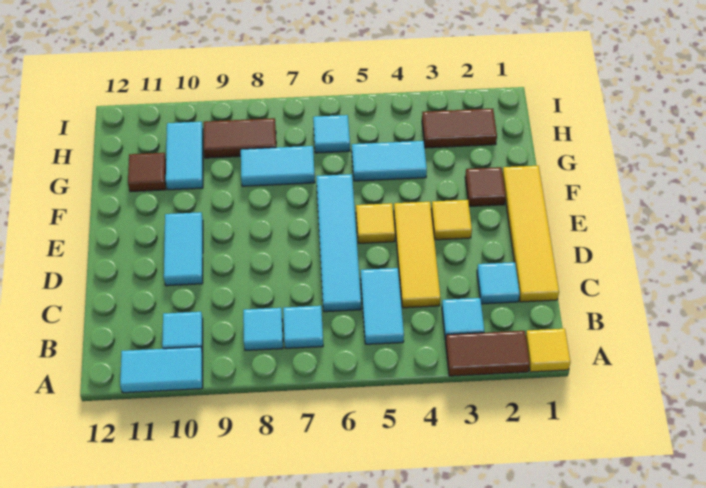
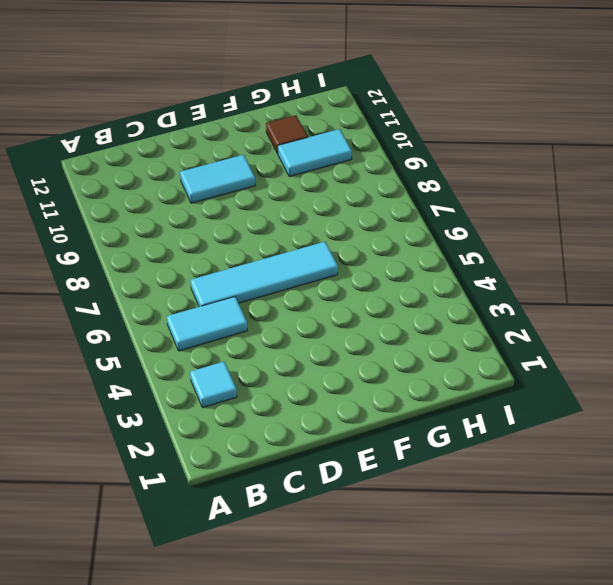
none -> yellow tile A1 level 1
none -> brown tile A2:A3 level 1
none -> cyan tile A10:A11 level 1

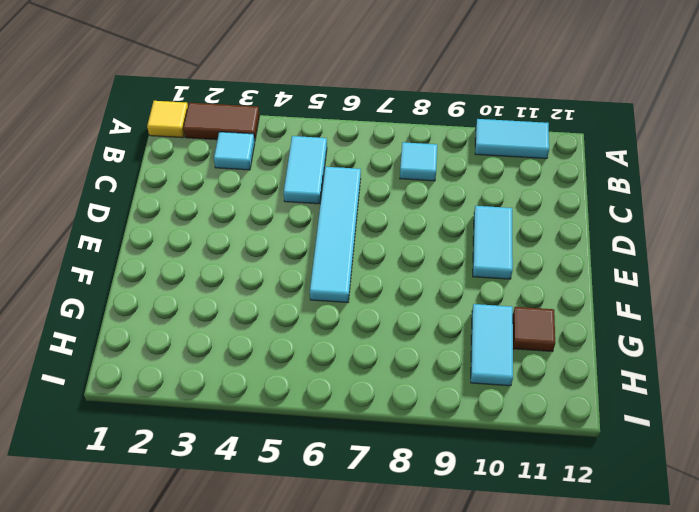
none -> cyan tile B7 level 1
none -> cyan tile B10 level 1
none -> yellow tile C1:F1 level 1

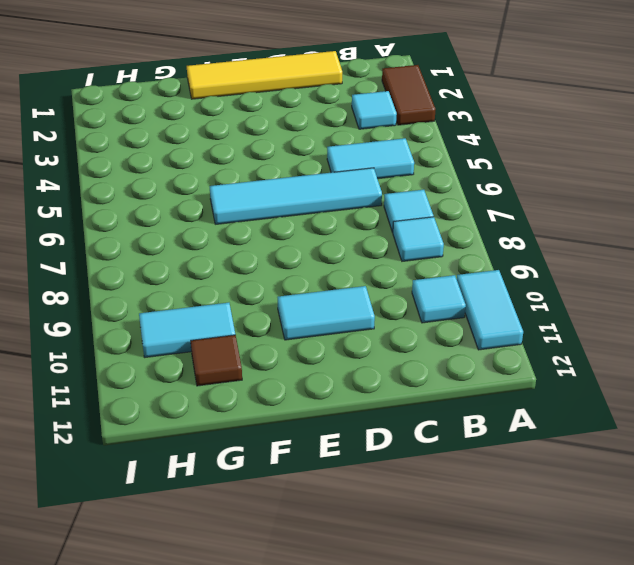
none -> yellow tile A1 level 1
none -> cyan tile C2 level 1
none -> yellow tile C4:E4 level 1

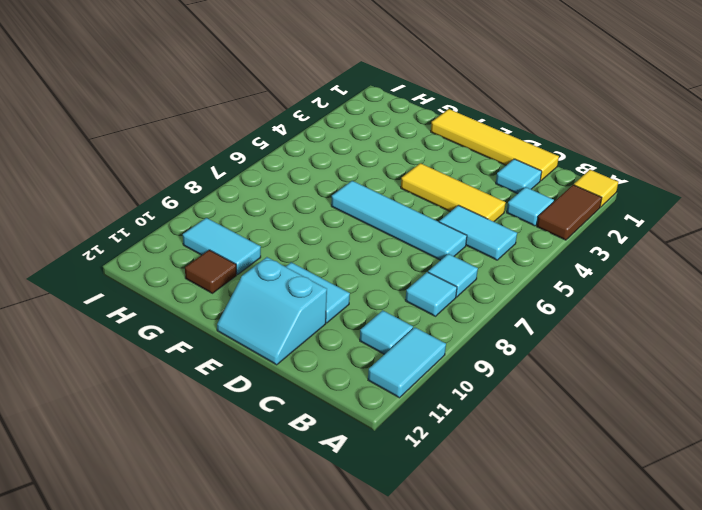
cyan slope D11:E12 level 1 top 11 -> none
none -> yellow tile E3 level 1
none -> yellow tile E5 level 1
none -> brown tile F2 level 1

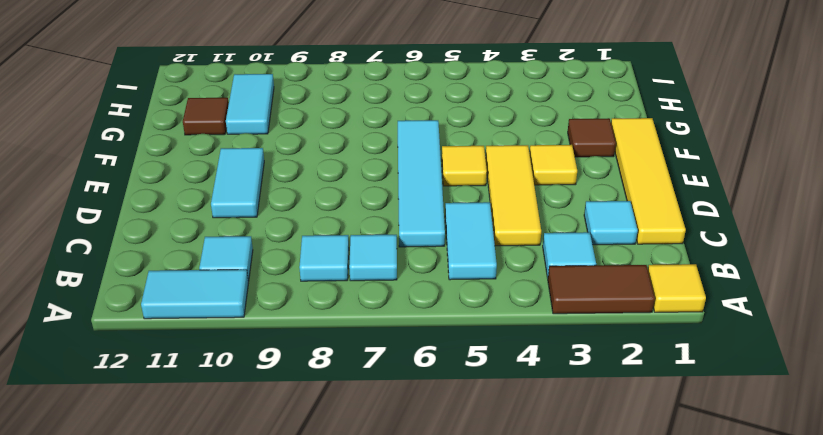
none -> cyan tile G4:G5 level 1
none -> cyan tile G7:G8 level 1
none -> brown tile H2:H3 level 1

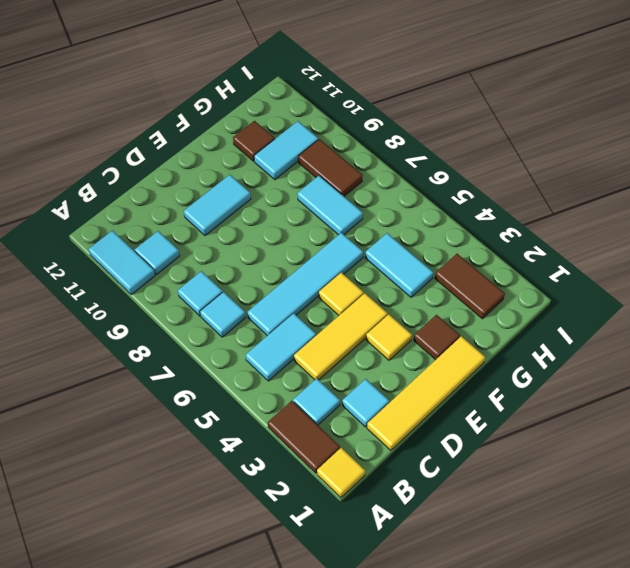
none -> cyan tile H6 level 1

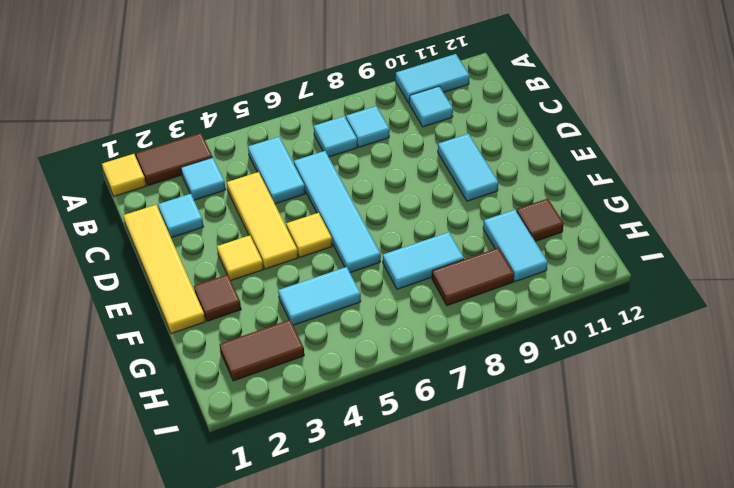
none -> cyan tile H6 level 1

